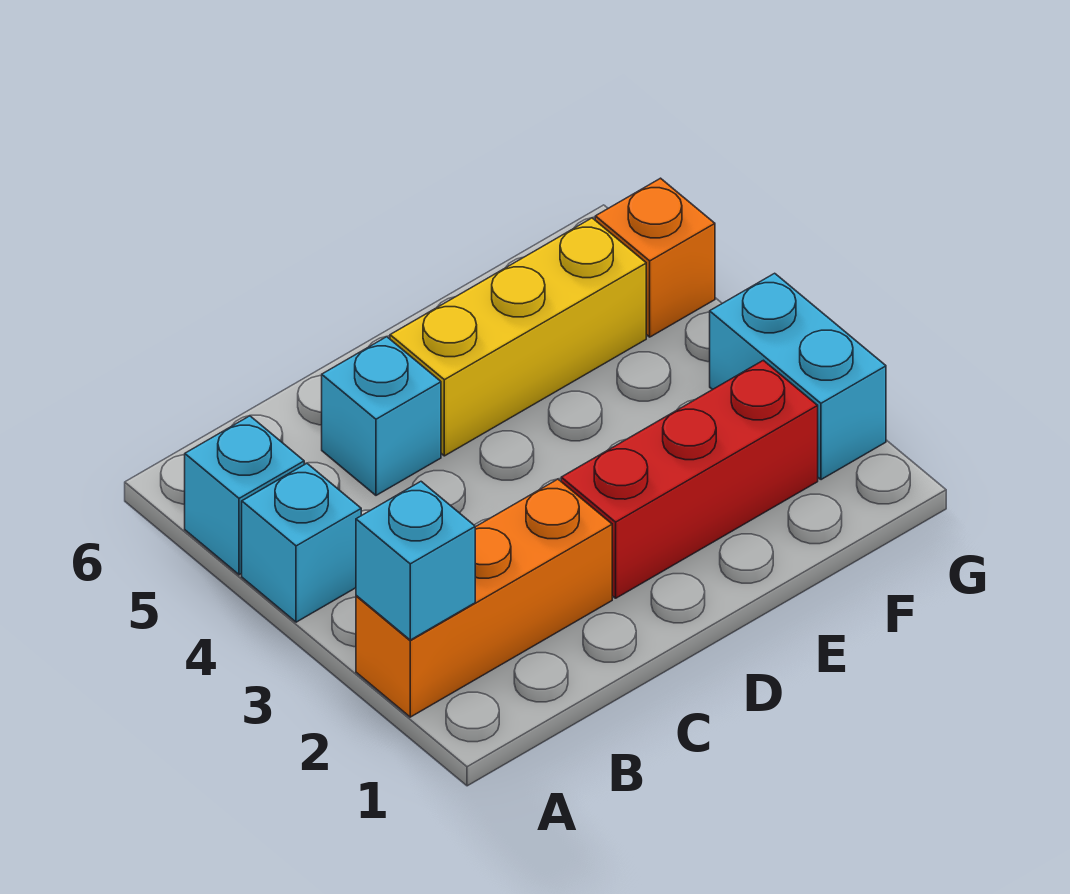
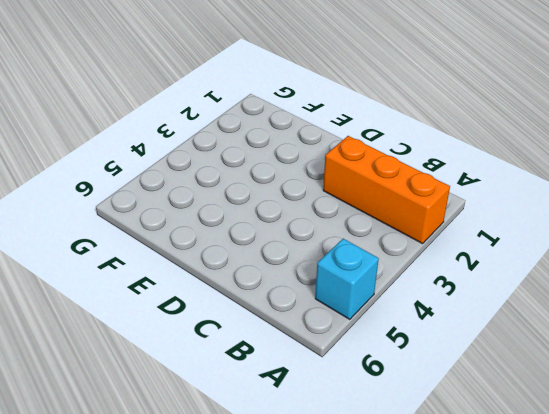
none -> cyan brick A4 level 1
none -> cyan brick C5 level 1

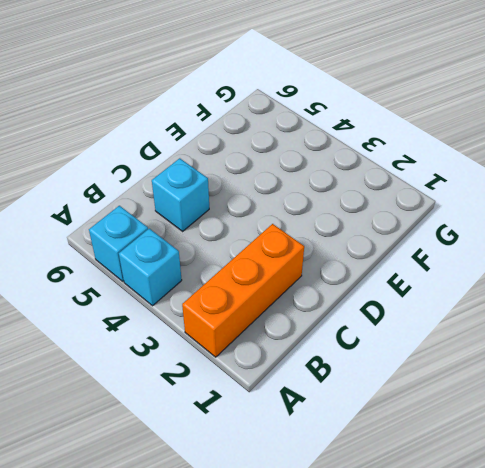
none -> red brick D2:F2 level 1
none -> yellow brick D5:F5 level 1

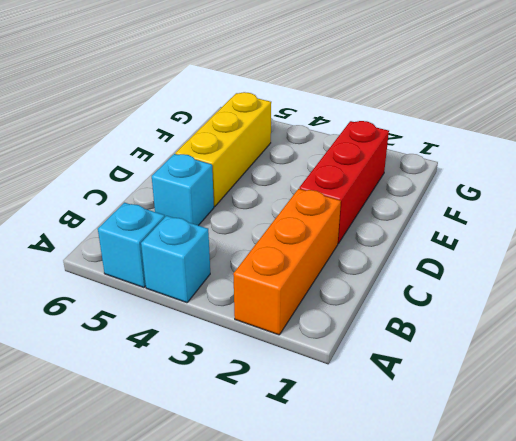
none -> cyan brick G2:G3 level 1
none -> orange brick G5 level 1

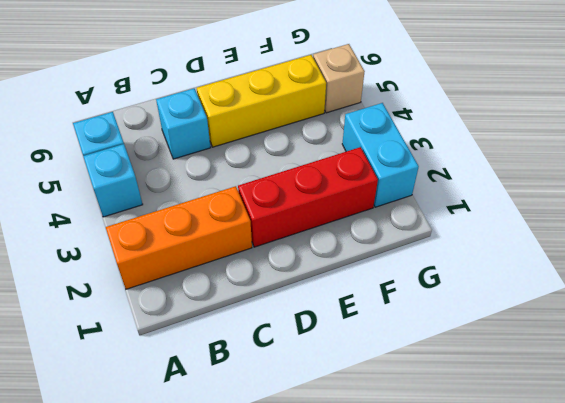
tan brick G5 level 1 -> orange brick G5 level 1
none -> cyan brick A2 level 2

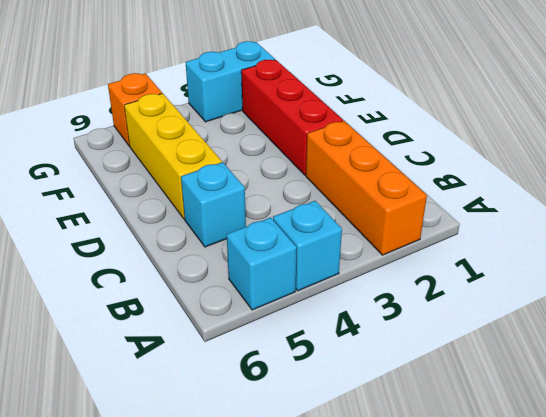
none -> cyan brick A2 level 2

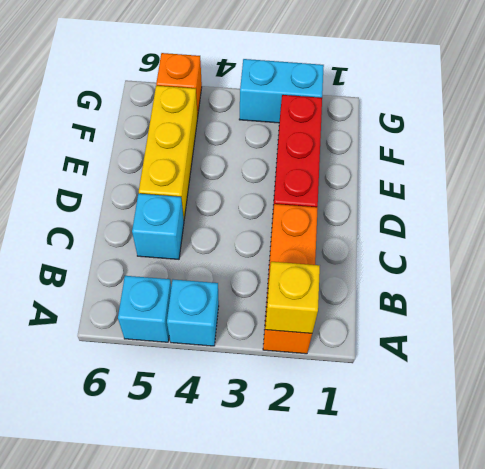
yellow brick A2 level 2 -> cyan brick A2 level 2

